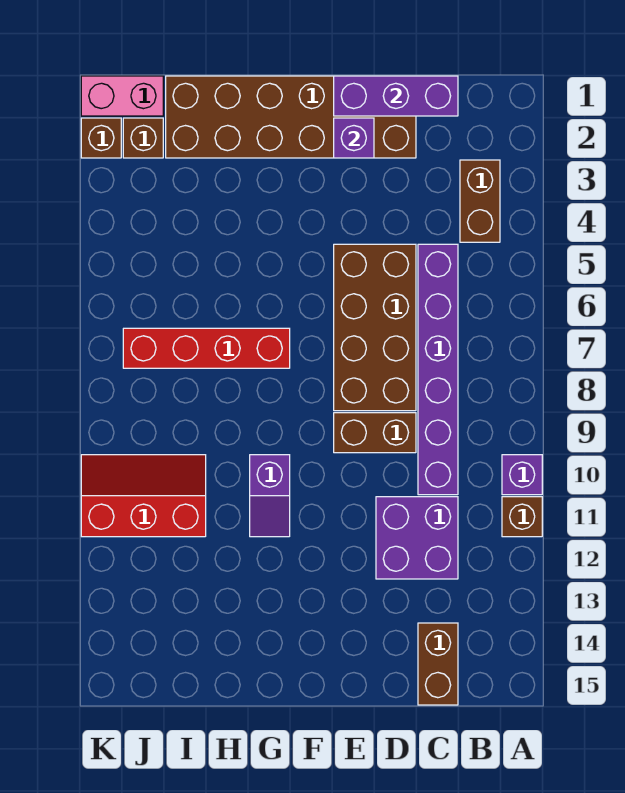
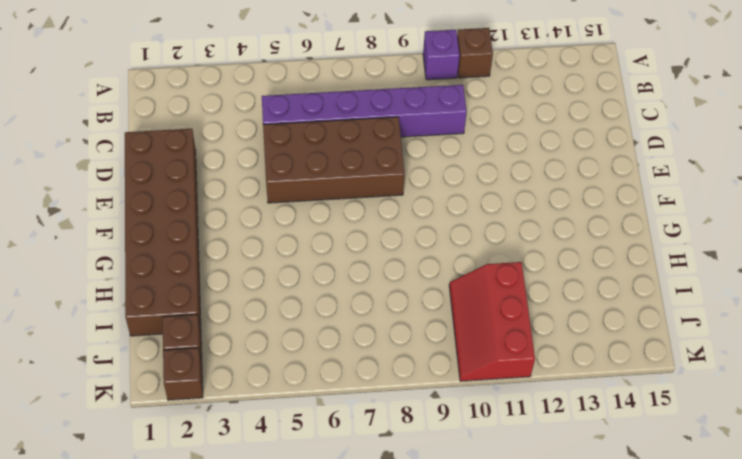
none -> brown brick B3:B4 level 1
none -> purple brick C11:D12 level 1
none -> brown brick C14:C15 level 1

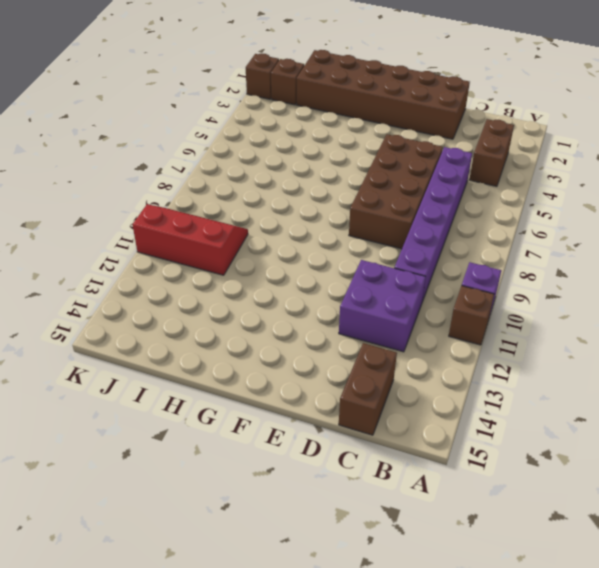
none -> brown brick D9:E9 level 1
none -> red brick G7:J7 level 1
none -> purple slope G10:G11 level 1 top 10

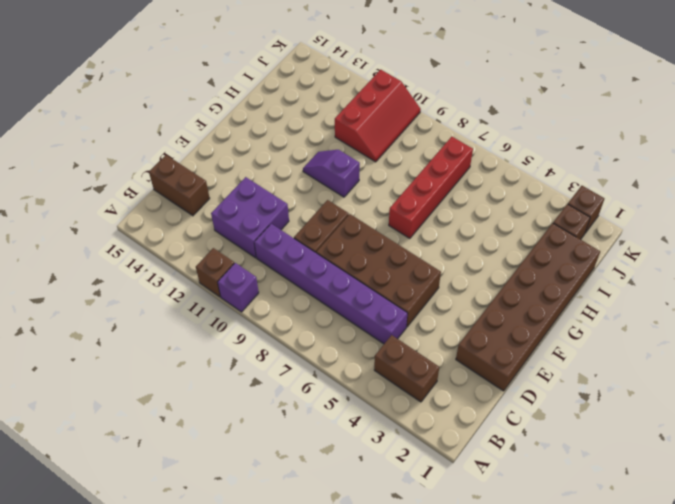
none -> pink brick J1:K1 level 1
none -> purple brick C1:E1 level 2
none -> purple brick E2 level 2

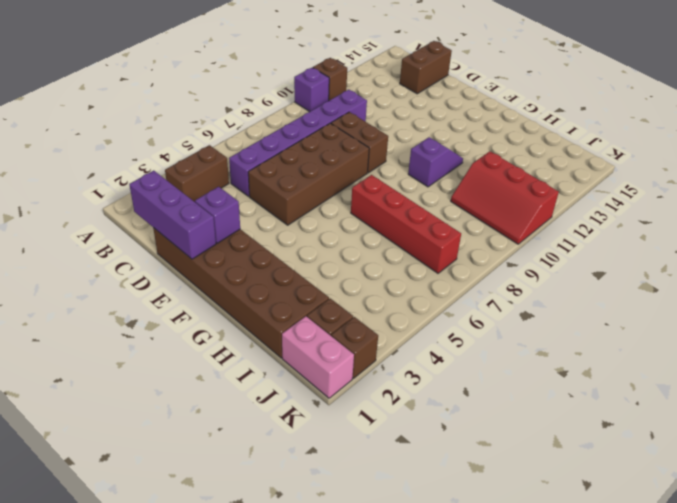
none -> purple brick C11:D12 level 1

